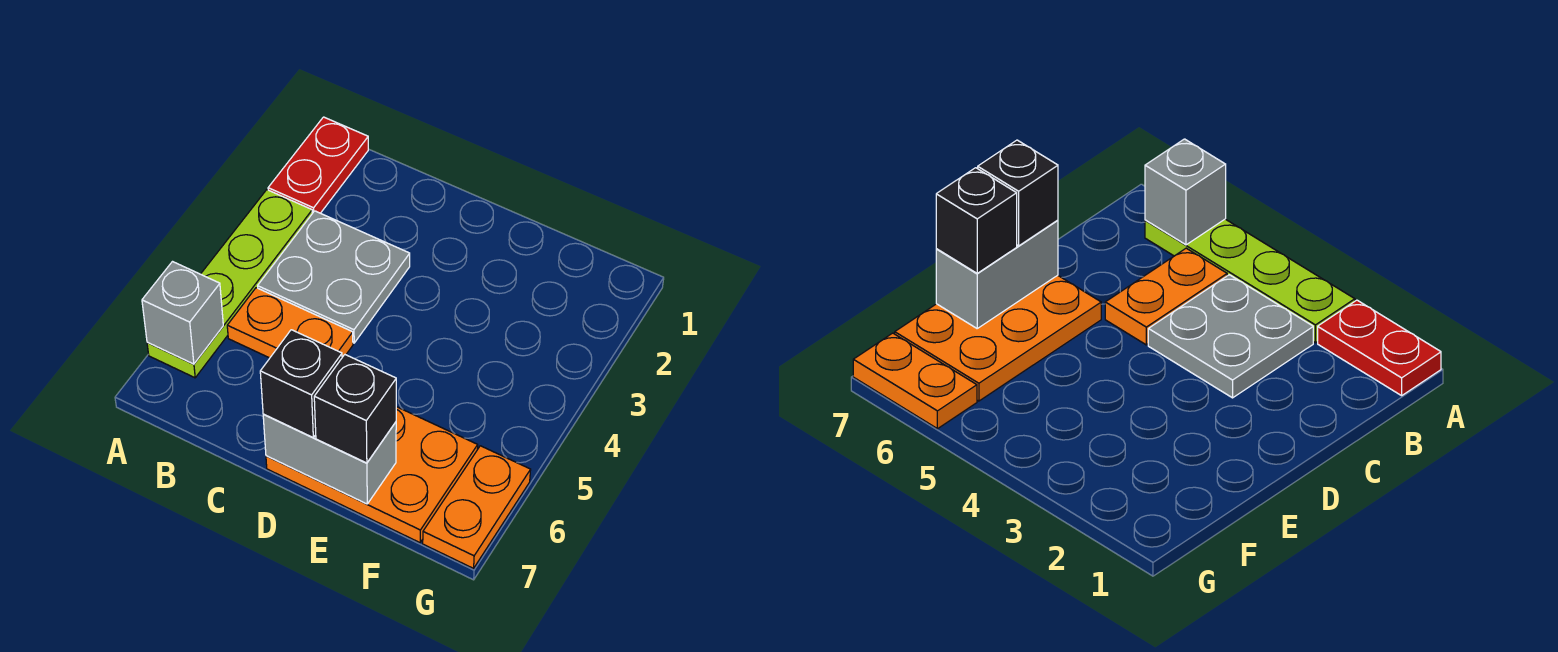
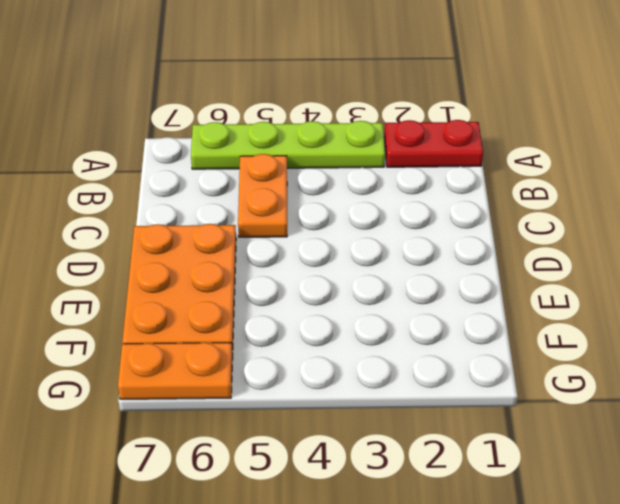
none -> grey plate B3:C4 level 1
none -> grey brick A6 level 2

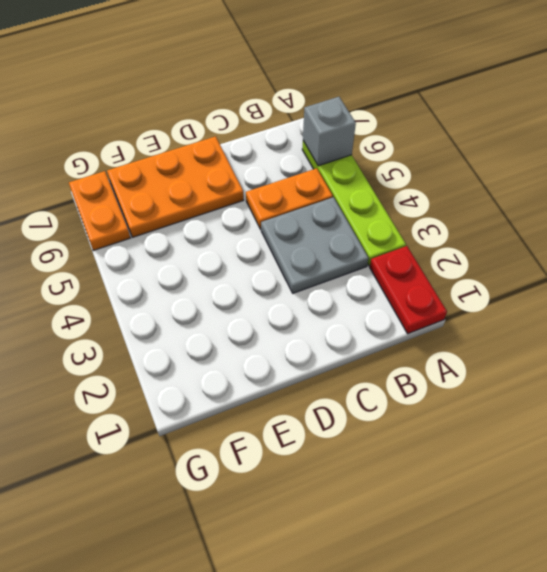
none -> grey brick D7:E7 level 2
none -> black brick D7 level 3

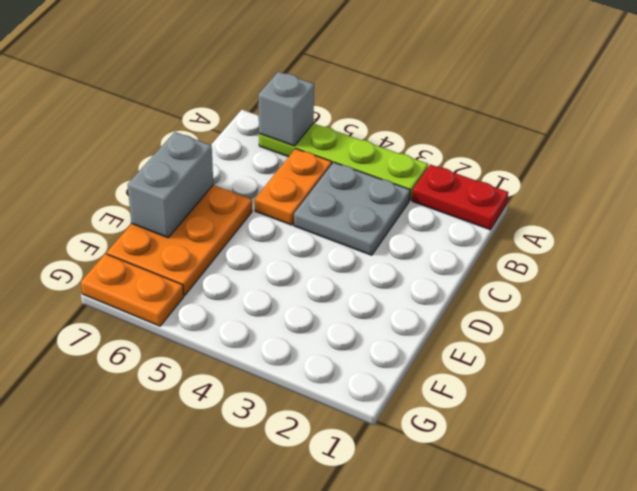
none -> black brick D7 level 3
none -> black brick E7 level 3

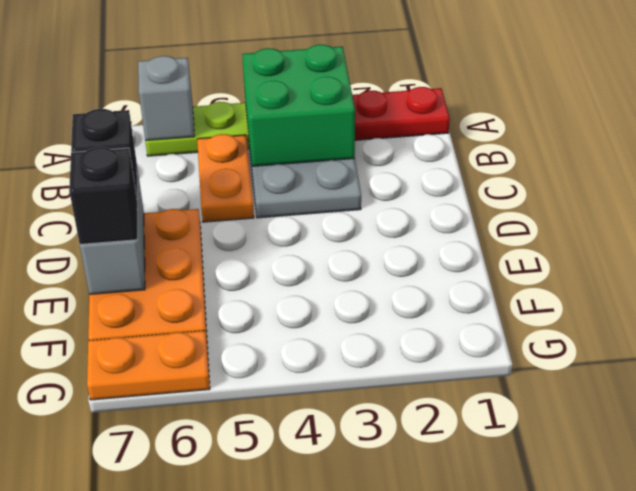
green brick A3:B4 level 2 -> none

